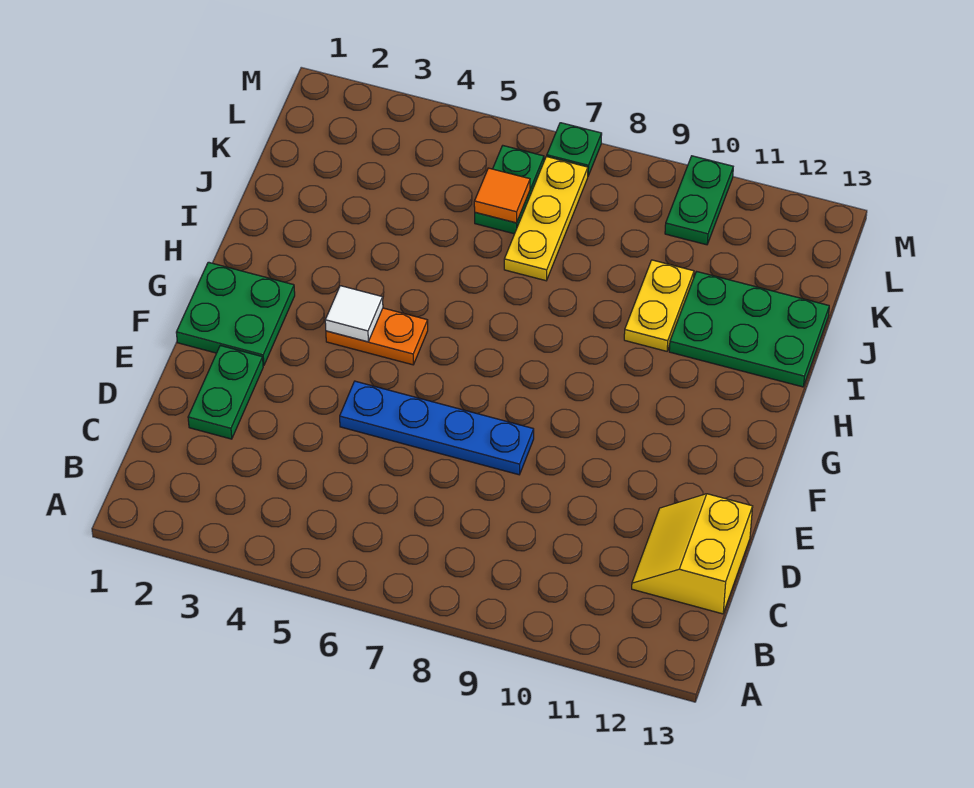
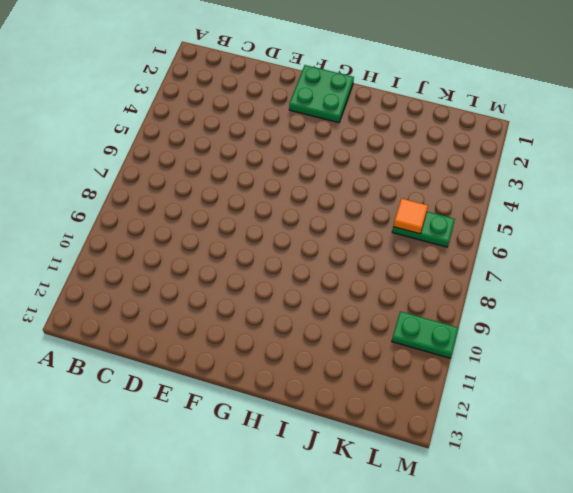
none -> yellow slope C12:D13 level 1 top 13
none -> green plate D2:E2 level 1
none -> blue plate E5:E8 level 1

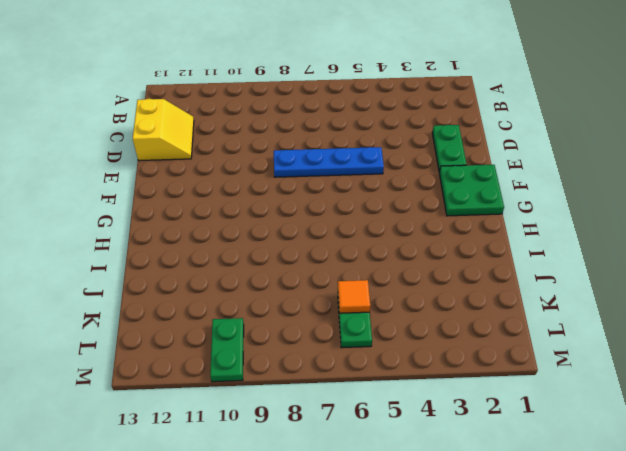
none -> orange plate G4:G5 level 1
none -> yellow plate I10:J10 level 1
none -> green plate I11:J13 level 1

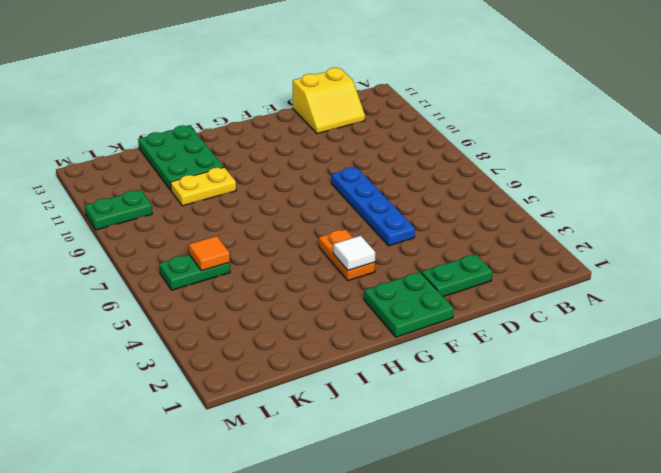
none -> yellow plate J7:L7 level 1
none -> green plate M7 level 1

